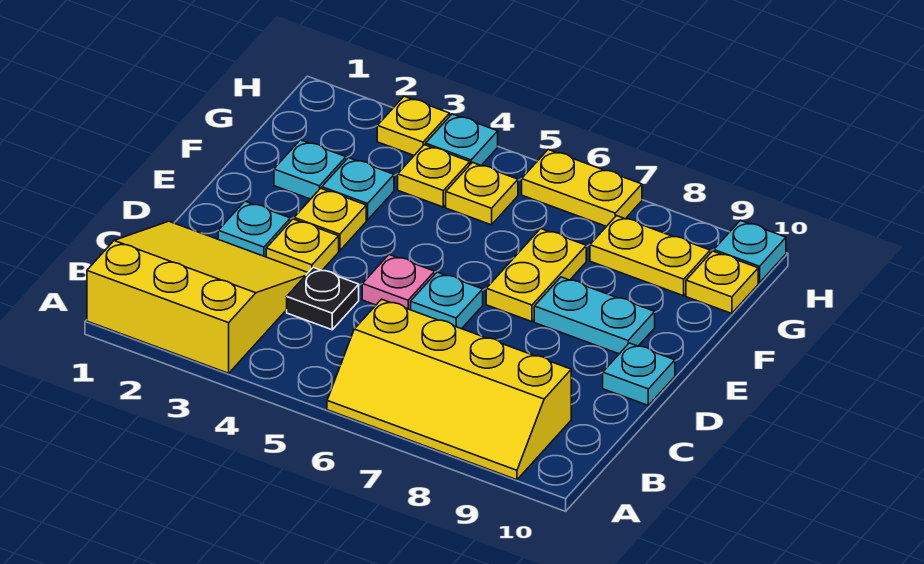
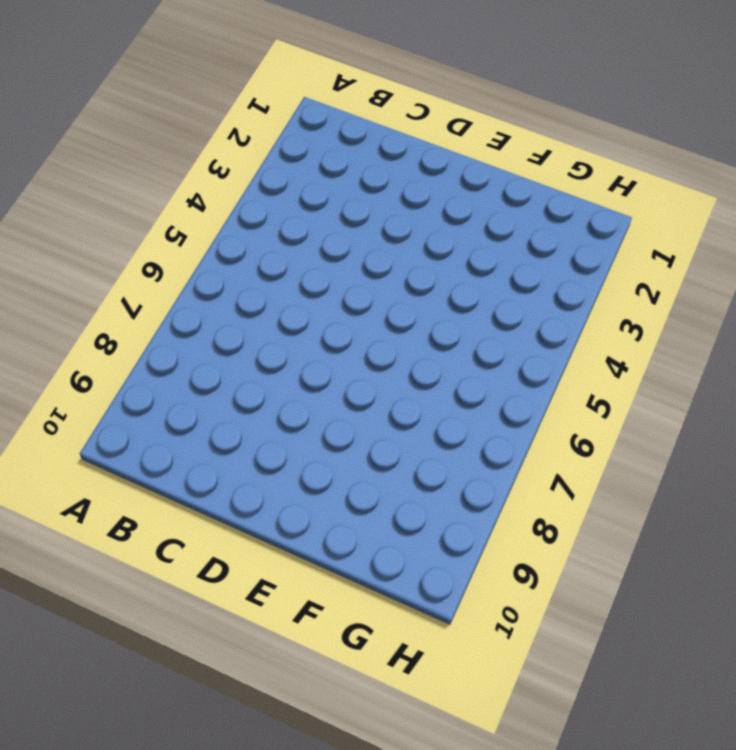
none -> yellow slope A1:C3 level 1 top A
none -> yellow slope A6:B9 level 1 top B
none -> black plate C4 level 1

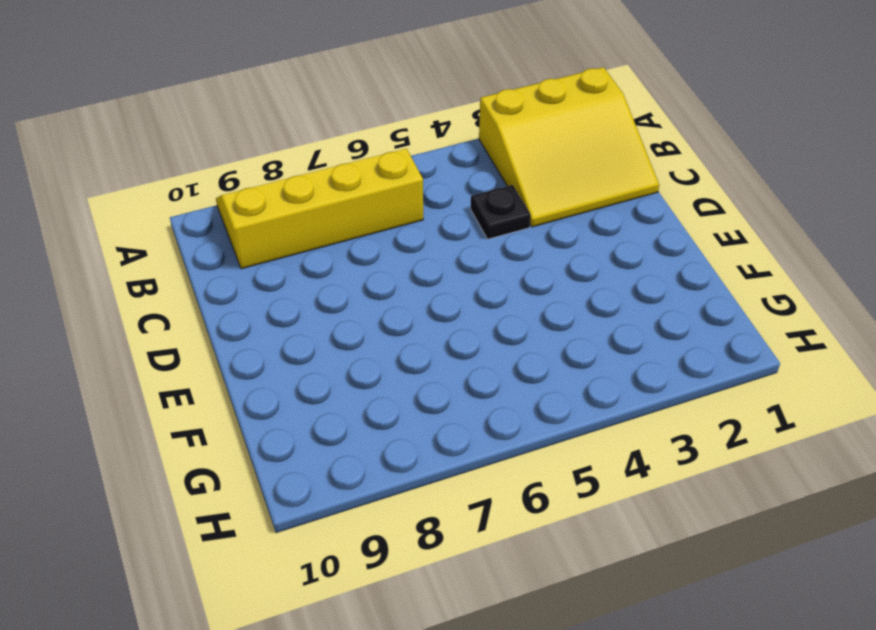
none -> cyan plate D2 level 1
none -> yellow plate D3 level 1
none -> pink plate D5 level 1

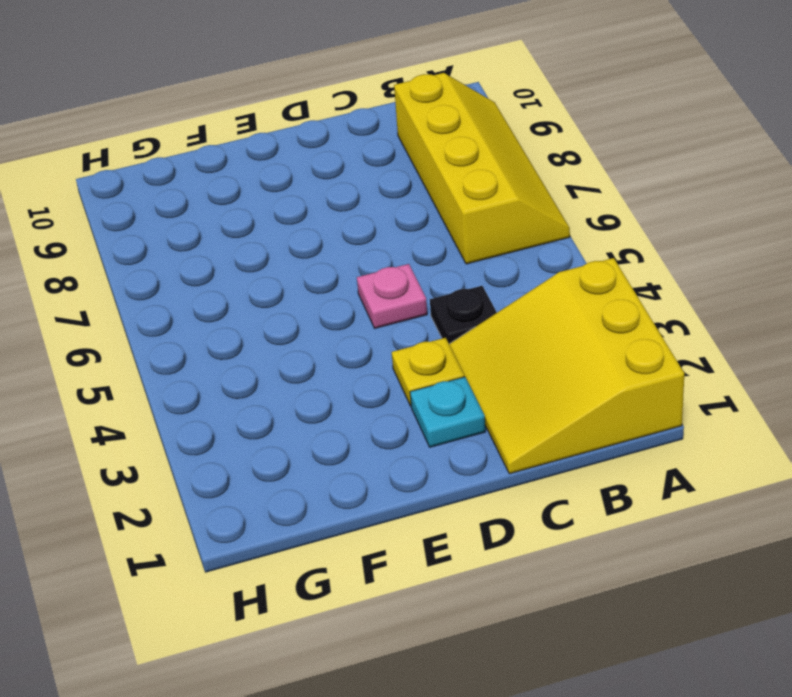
none -> cyan plate D6 level 1
none -> cyan plate D10 level 1
none -> yellow plate E3 level 1

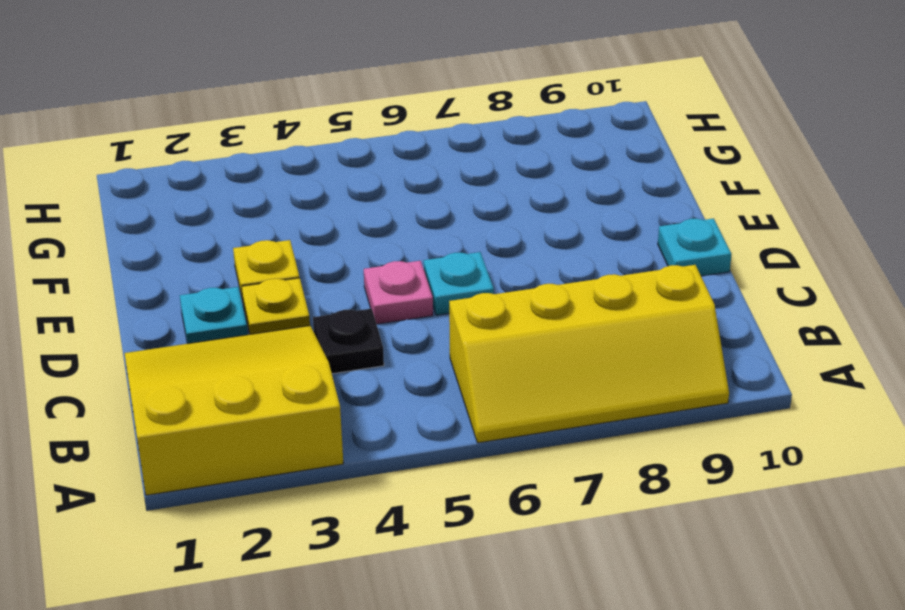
none -> yellow plate E7:F7 level 1
none -> cyan plate E8:E9 level 1
none -> cyan plate F2 level 1

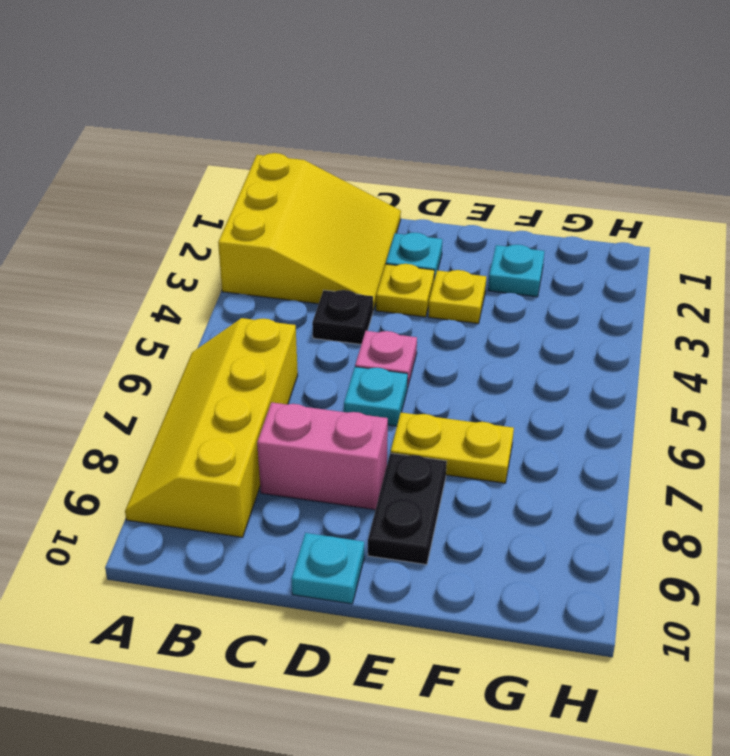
pink brick C8:D8 level 1 -> none
black plate E8:E9 level 1 -> cyan plate E8:E9 level 1
none -> cyan plate F3 level 1
none -> yellow plate G4 level 1
none -> yellow plate G5 level 1

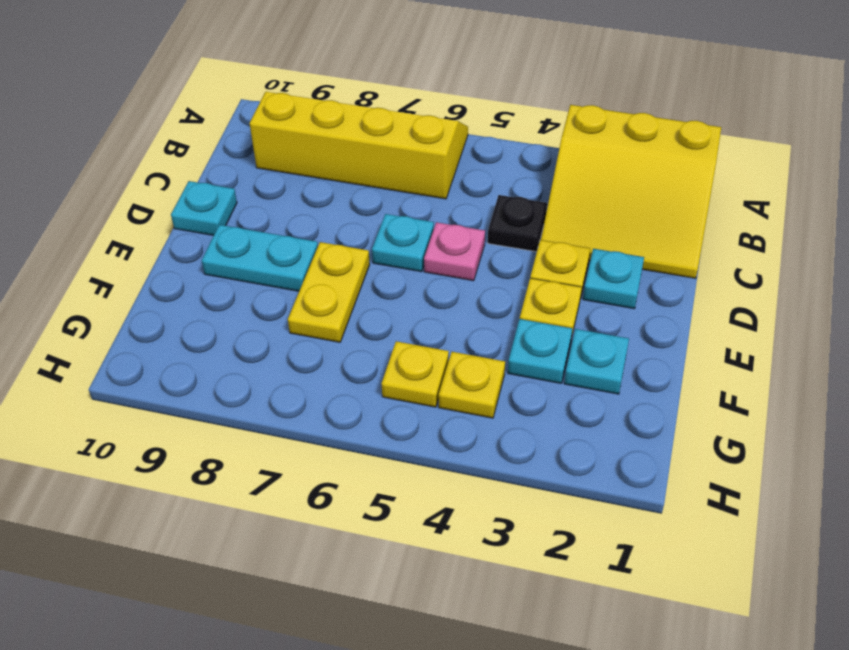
none -> yellow plate G8:G9 level 1
none -> yellow plate G10 level 1
none -> yellow plate H3 level 1

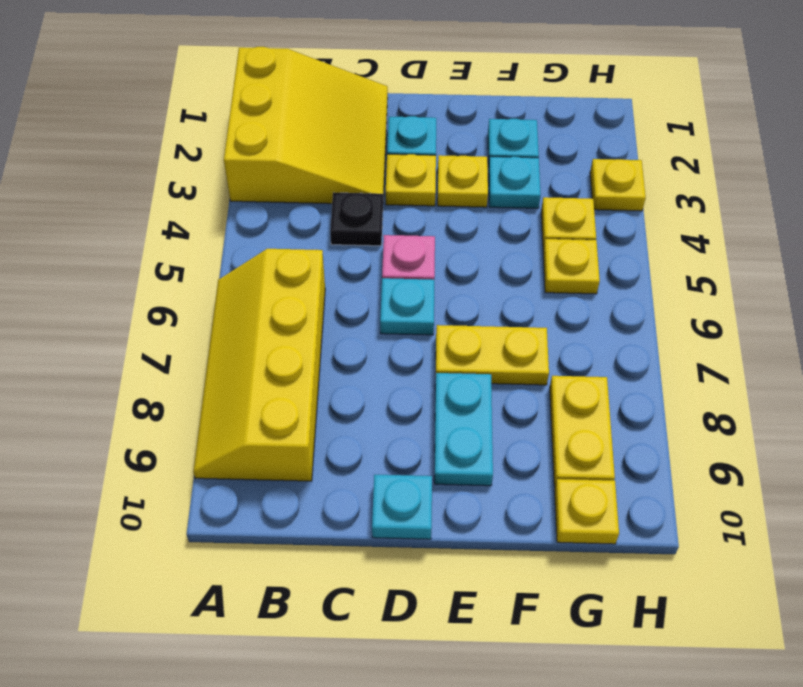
none -> cyan plate H4 level 1
none -> yellow plate H6:H7 level 1
none -> cyan plate H10 level 1

